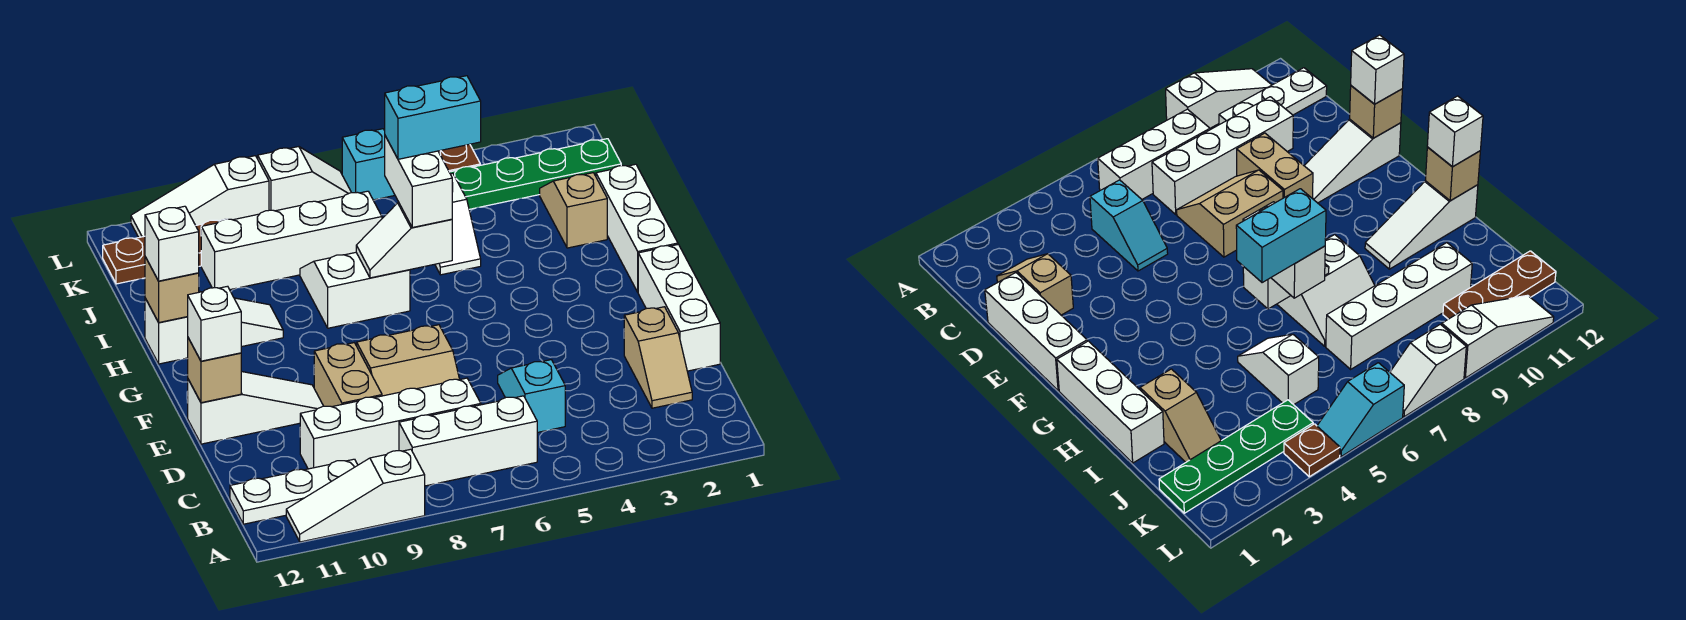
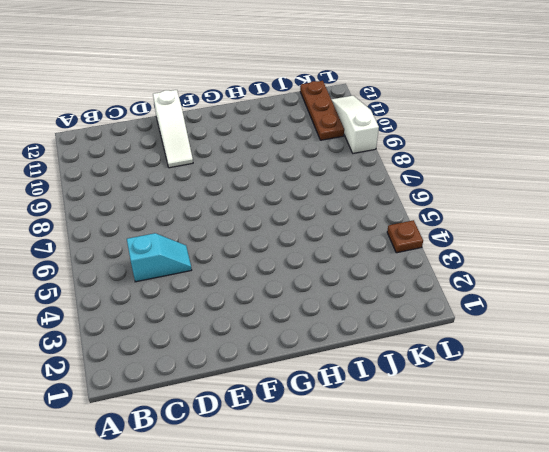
none -> white slope A9:A11 level 1 top 9
none -> white brick B6:B8 level 1
none -> white plate B10:B12 level 1

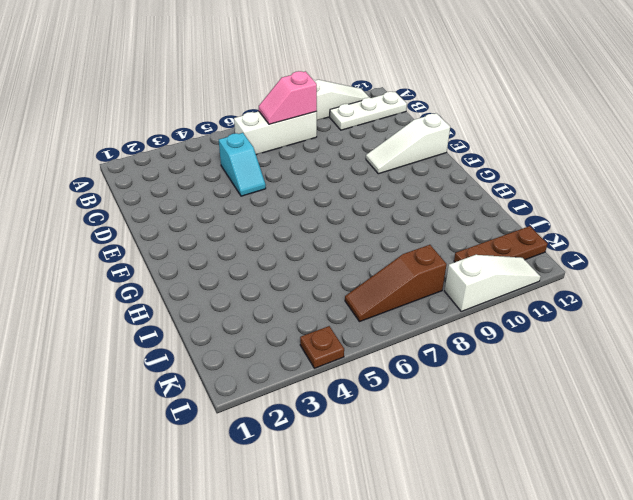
pink slope B7:B8 level 2 top 8 -> none
brown slope K6:K8 level 1 top 8 -> none
none -> tan slope C2:D2 level 1 top D
none -> white brick C7:C10 level 1
none -> white brick D1:F1 level 1

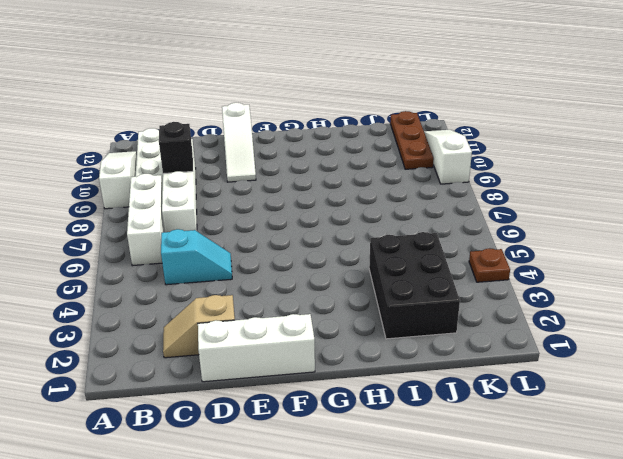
black brick C9 level 2 -> none
black brick I2:J4 level 1 -> tan slope I2:J2 level 1 top I
none -> tan slope D7:E8 level 1 top E
none -> tan brick D9:E9 level 1
none -> white brick G1:I1 level 1

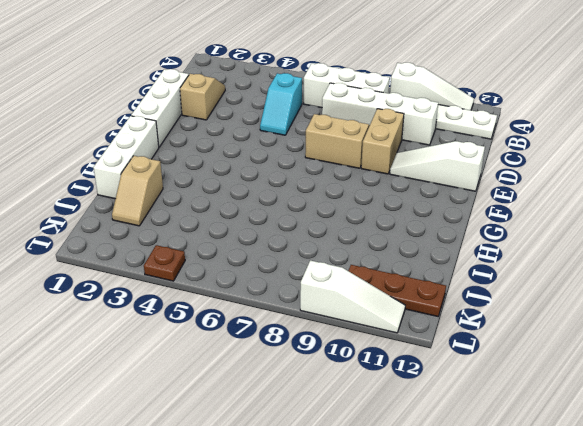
none -> white slope H7:I8 level 1 top H
none -> white slope H10:H12 level 1 top 12
none -> white slope I5:J5 level 1 top J

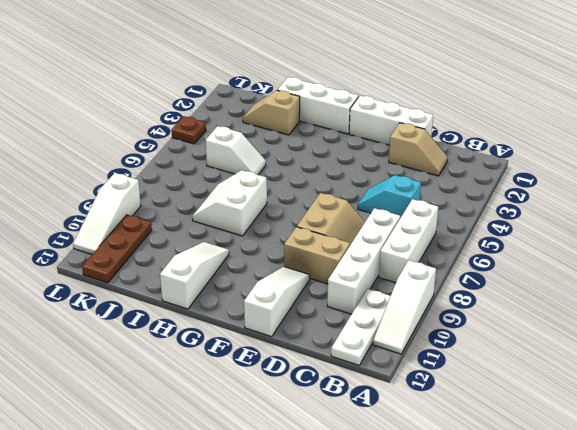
none -> white brick J7:J10 level 1
none -> green plate K1:K4 level 1
none -> cyan slope L5:L6 level 1 top 6

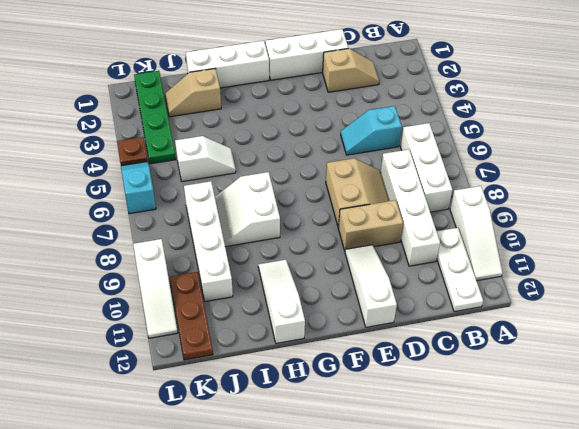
none -> white slope L7:L8 level 1 top 8
none -> tan brick E12 level 2
none -> white slope H6:H7 level 2 top 6

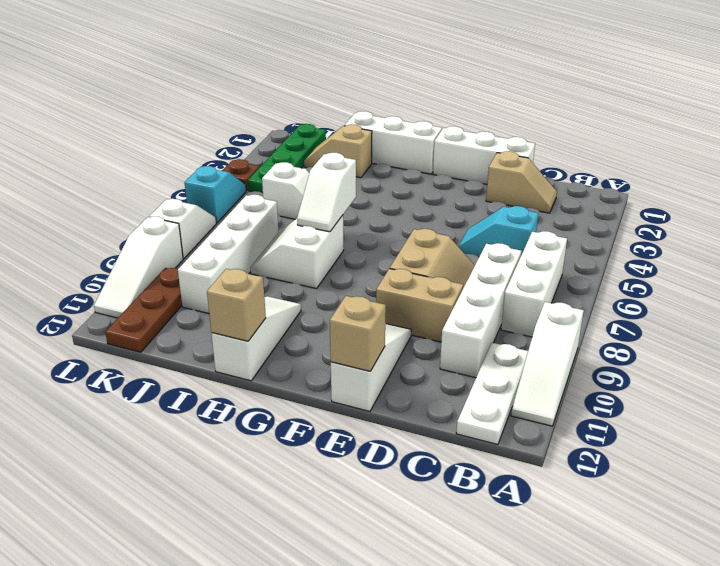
none -> white brick E12 level 3
none -> white brick H6:I6 level 3
none -> white brick H12 level 3

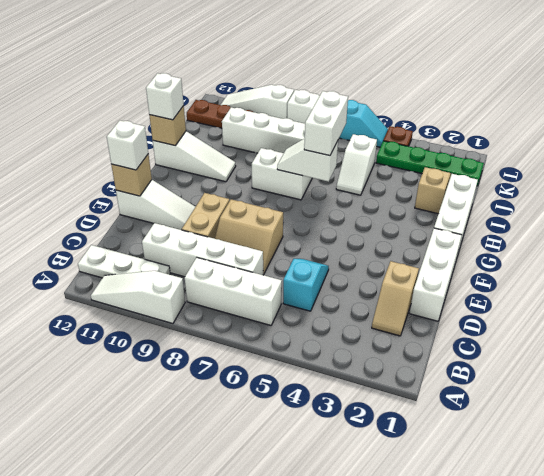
none -> cyan brick I5:I6 level 4

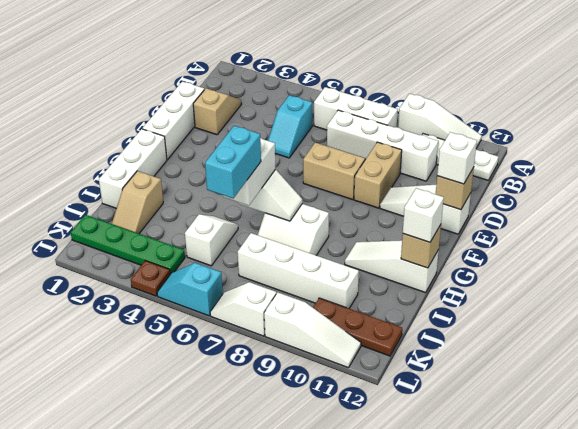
cyan brick I6:J6 level 4 -> cyan brick I5:I6 level 4

